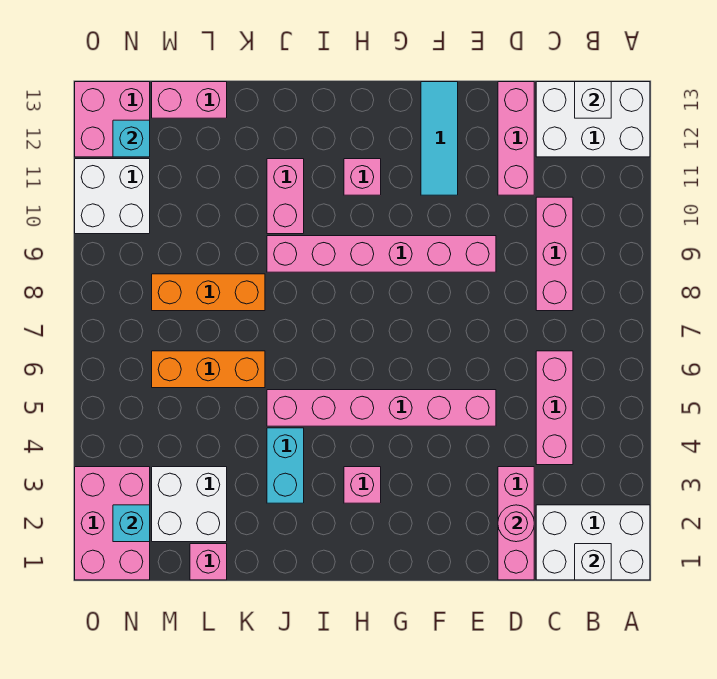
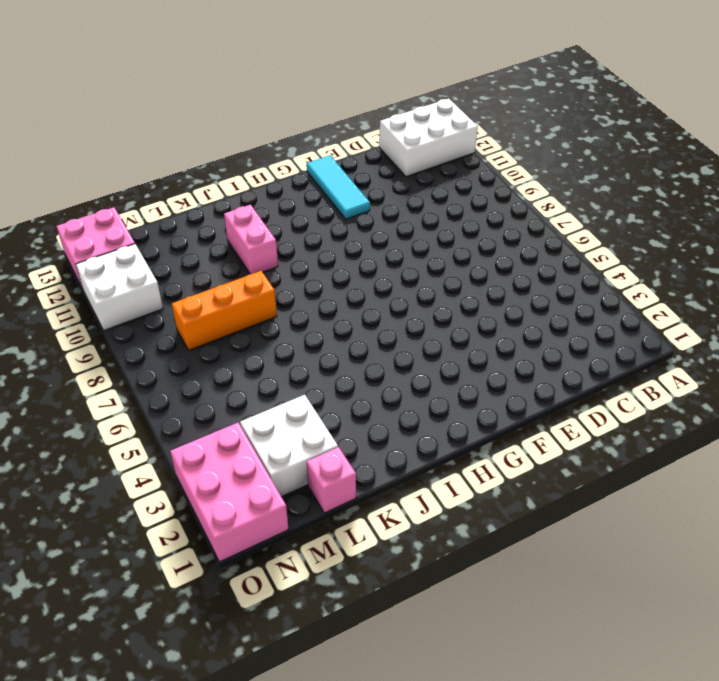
none -> white brick A1:C2 level 1
none -> pink brick C4:C6 level 1
none -> pink brick C8:C10 level 1

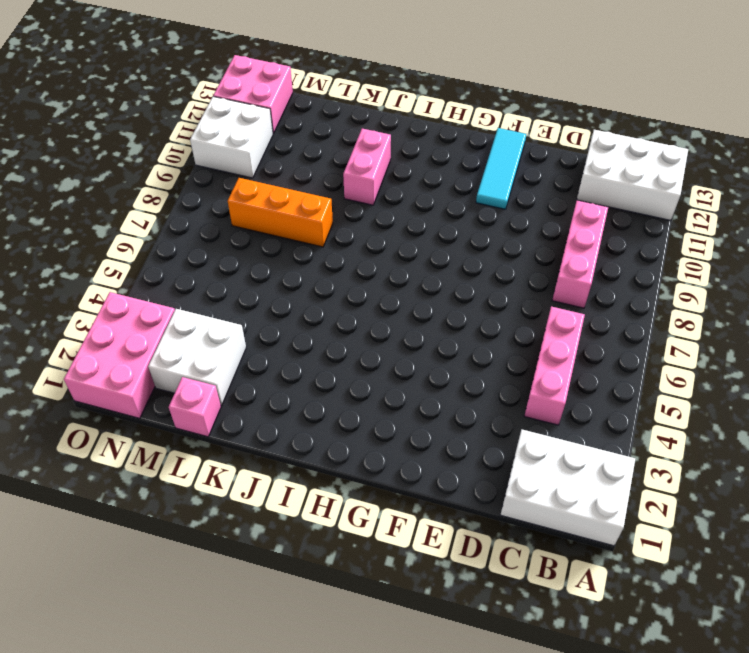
none -> pink brick D1:D3 level 1
none -> pink brick D11:D13 level 1
none -> pink brick E5:J5 level 1

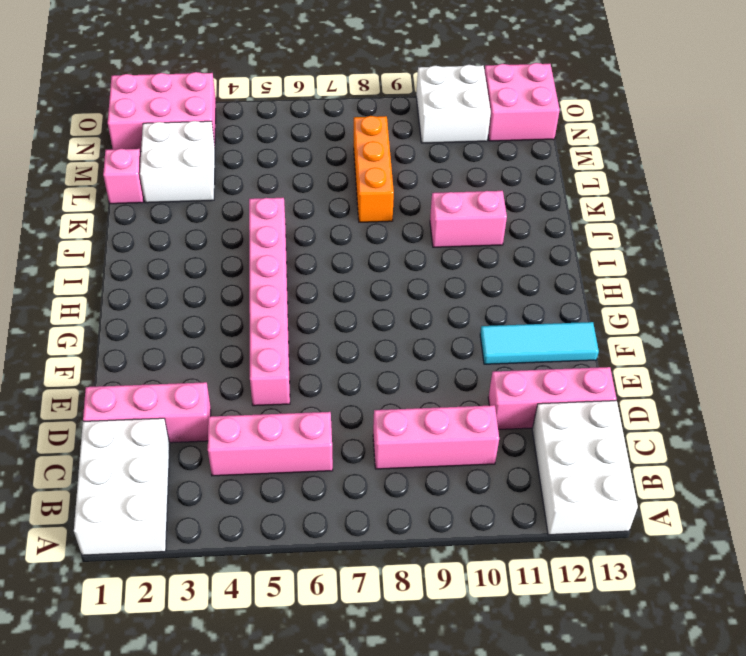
none -> pink brick E9:J9 level 1
none -> pink brick H3 level 1
none -> pink brick H11 level 1

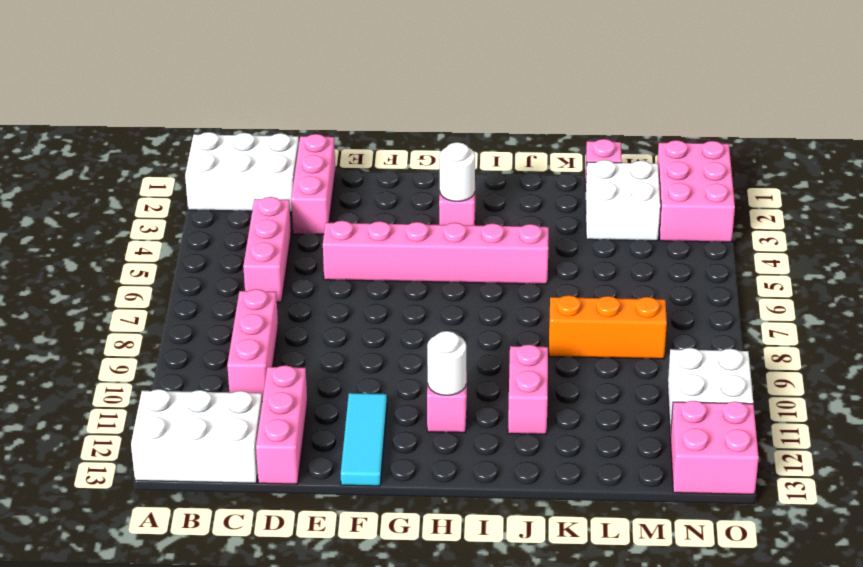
white round brick H3 level 2 -> none
white round brick H11 level 2 -> none
none -> pink brick E9:J9 level 1
none -> cyan brick J3:J4 level 1
none -> orange brick K6:M6 level 1

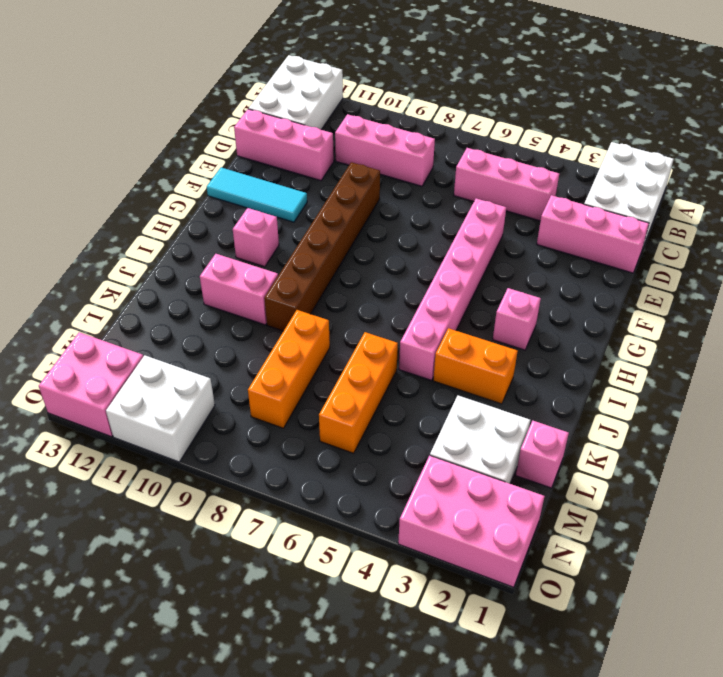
brown brick E9:J9 level 1 -> pink brick E9:J9 level 1
orange brick J3:J4 level 1 -> cyan brick J3:J4 level 1
none -> pink brick L13:M13 level 1
none -> white brick B1 level 2
none -> white brick B13 level 2

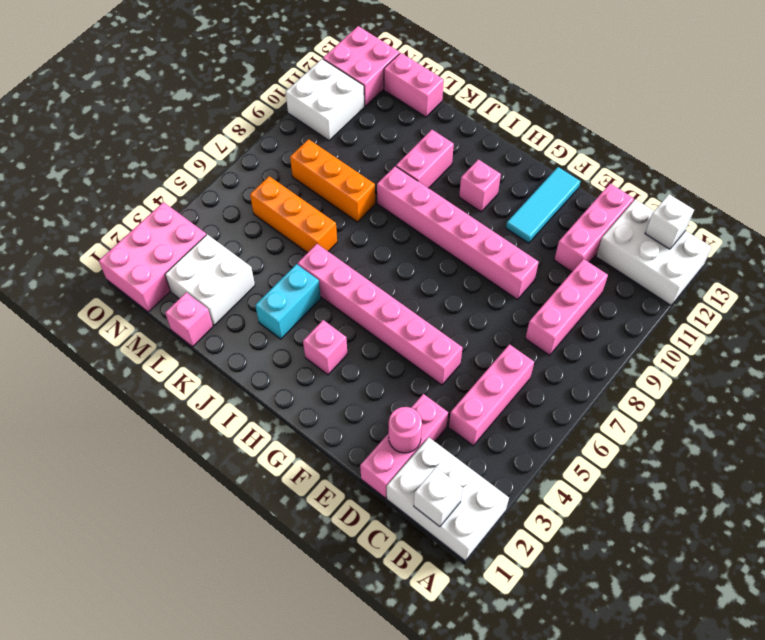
none -> cyan brick N2 level 2
none -> cyan brick N12 level 2

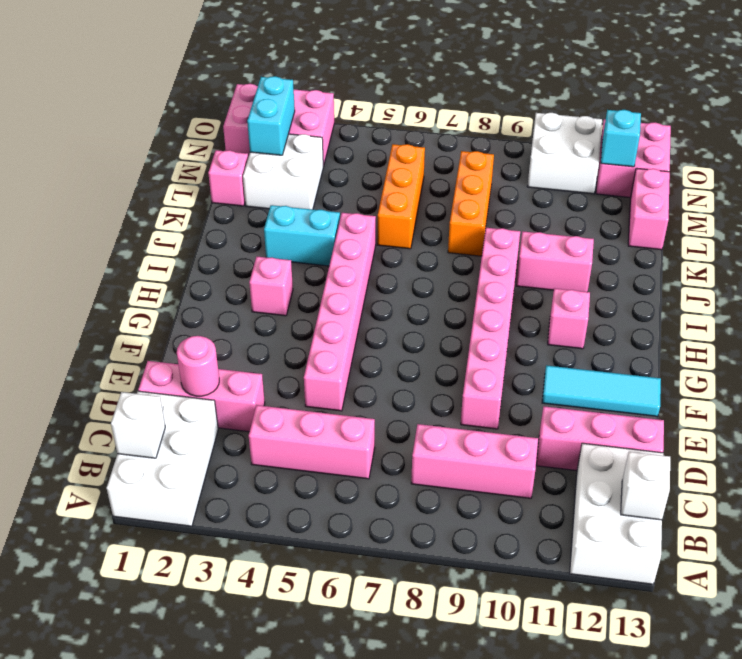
cyan brick M2:N2 level 2 -> cyan brick N2 level 2

